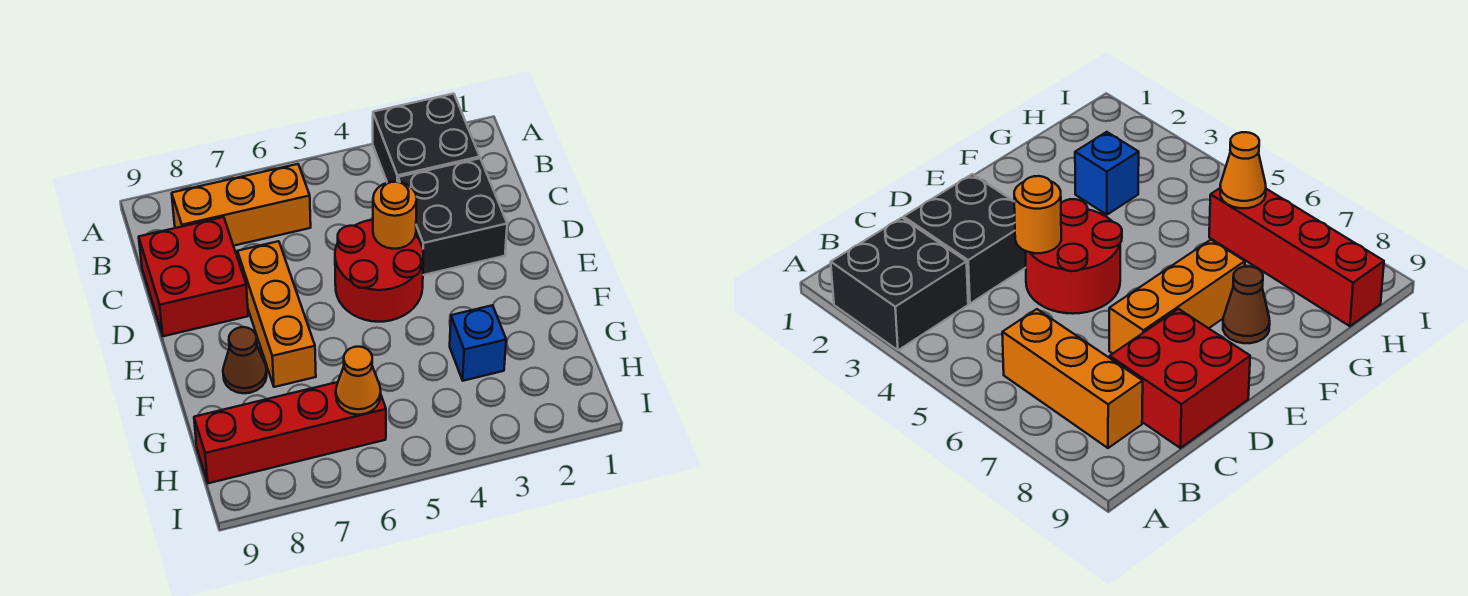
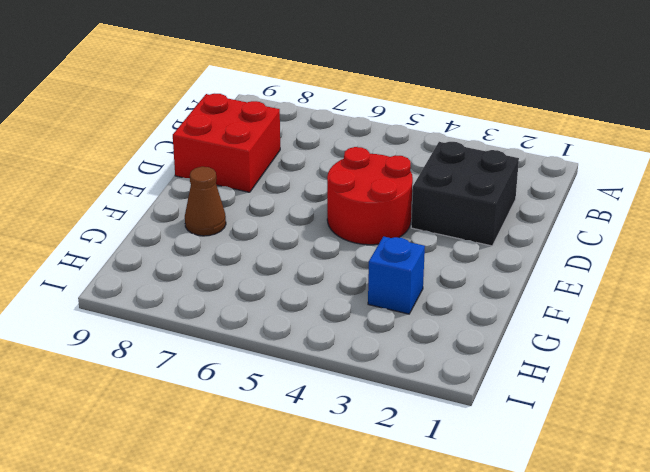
none -> black brick A2:B3 level 1
none -> orange brick B6:B8 level 1

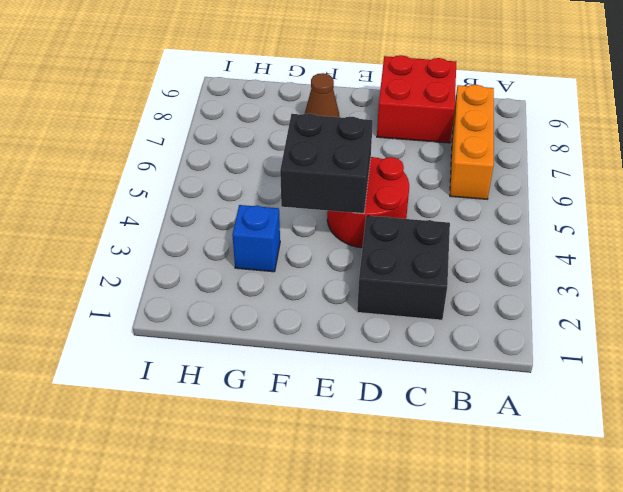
black brick E4:F5 level 2 -> black brick A2:B3 level 1
none -> orange brick D7:F7 level 1
none -> red brick H6:H9 level 1

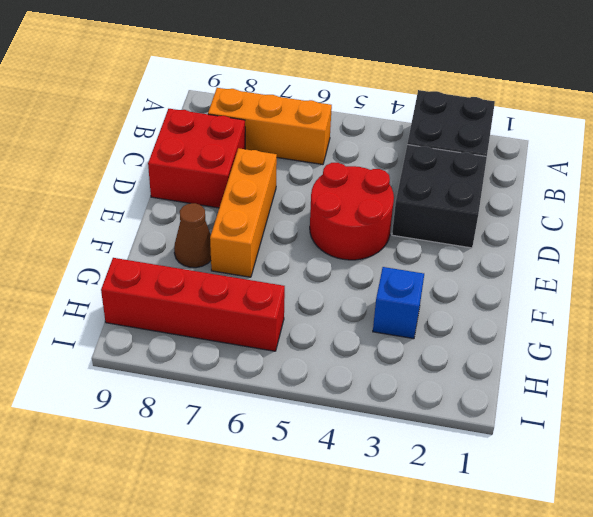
none -> orange round brick D4 level 2
none -> orange cone H6 level 2

